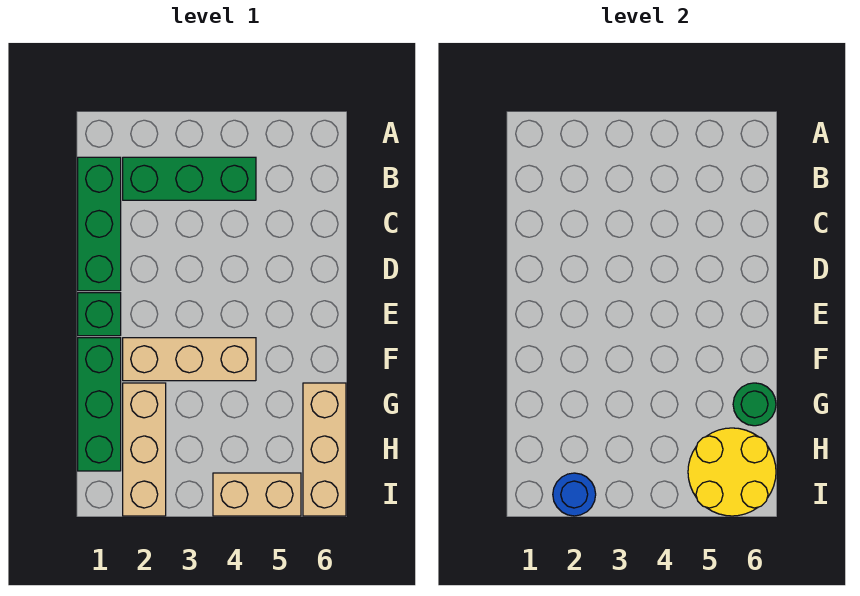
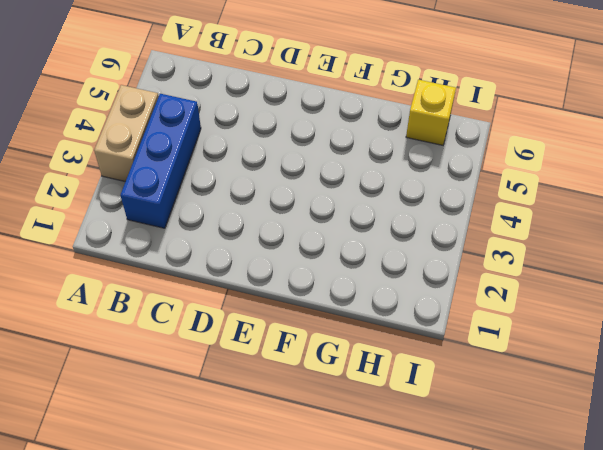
tan brick A3:A4 level 1 -> tan brick I4:I5 level 1
blue brick B2:B4 level 1 -> green brick B2:B4 level 1
yellow brick H6 level 1 -> tan brick G6:I6 level 1
none -> green brick B1:D1 level 1
none -> green brick E1 level 1

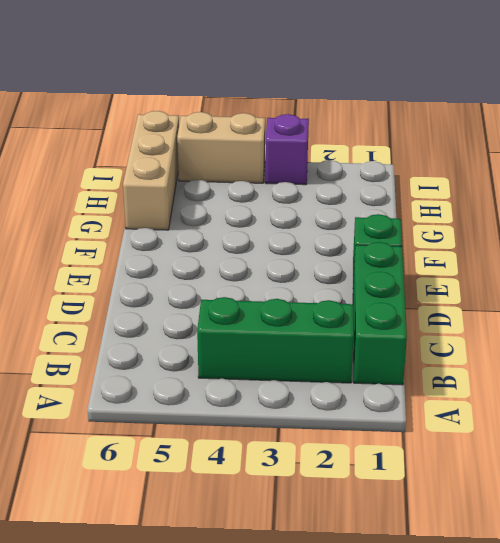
purple brick I3 level 1 -> none
none -> green brick F1:H1 level 1
none -> tan brick F2:F4 level 1

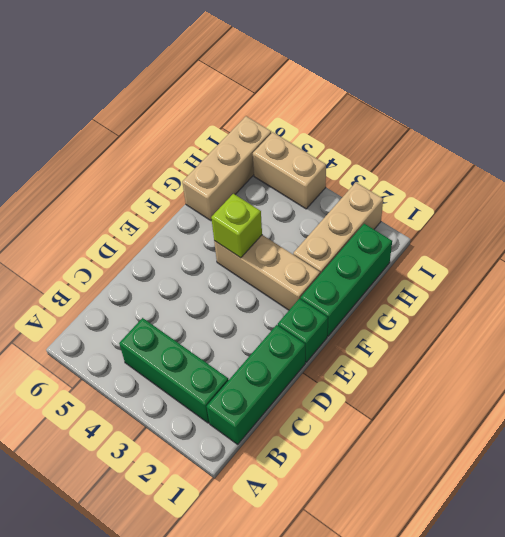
lime brick F4 level 2 -> none
none -> green round brick G6 level 2
none -> yellow round brick H5:I6 level 2

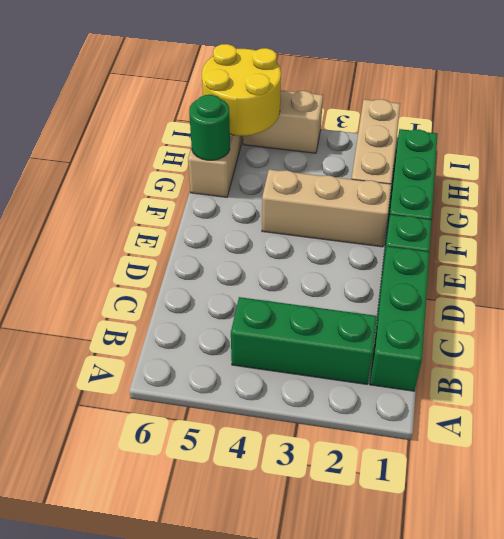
none -> blue round brick I2 level 2

